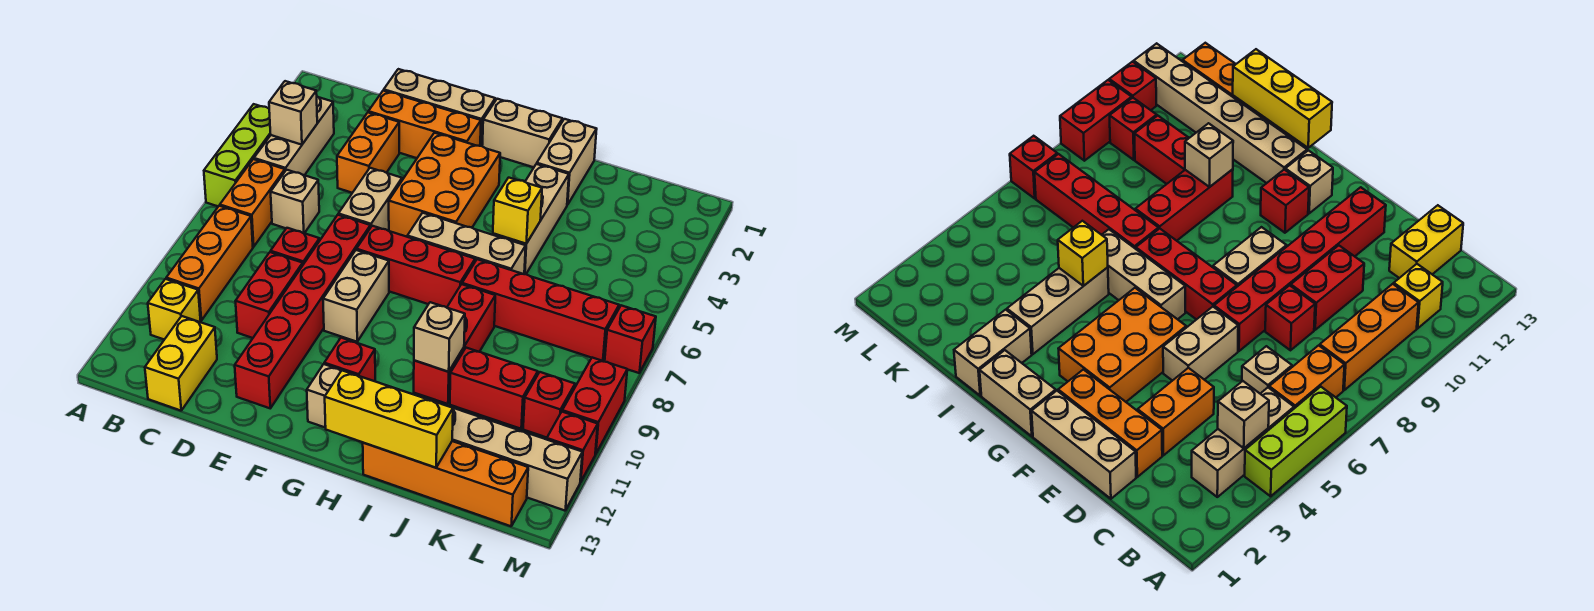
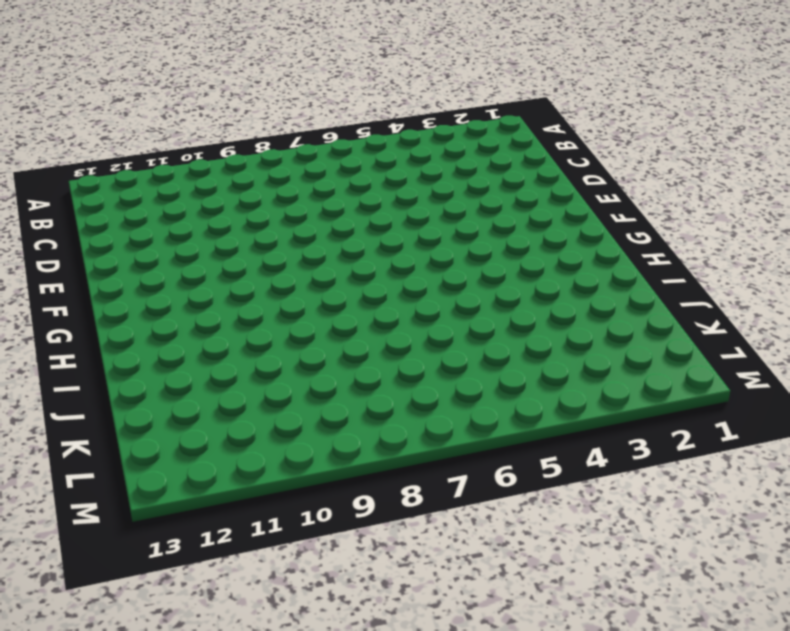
none -> lime brick A4:A6 level 1
none -> tan brick B3:B5 level 1
none -> orange brick B6:B7 level 1
none -> orange brick B8:B10 level 1

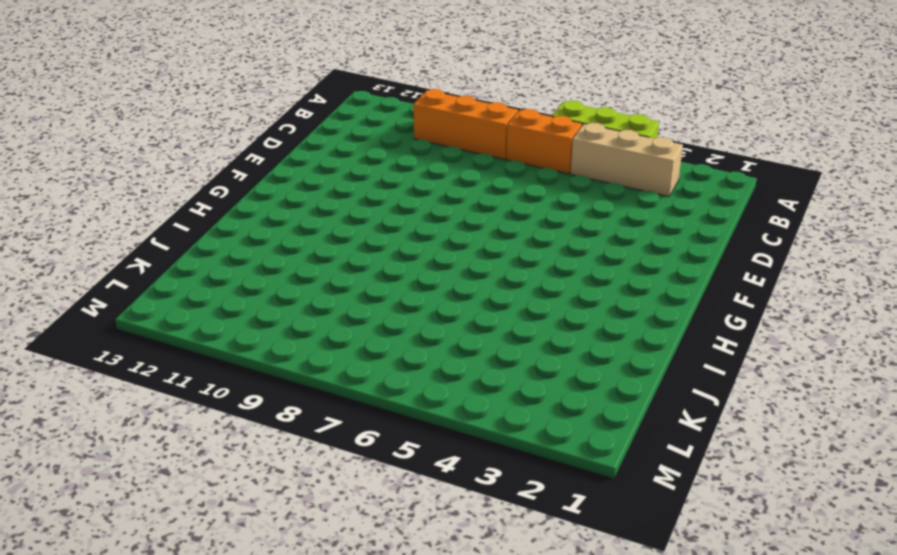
none -> yellow brick B11 level 1
none -> tan brick C6 level 1
none -> yellow brick C12:C13 level 1
none -> tan brick D1:F1 level 1

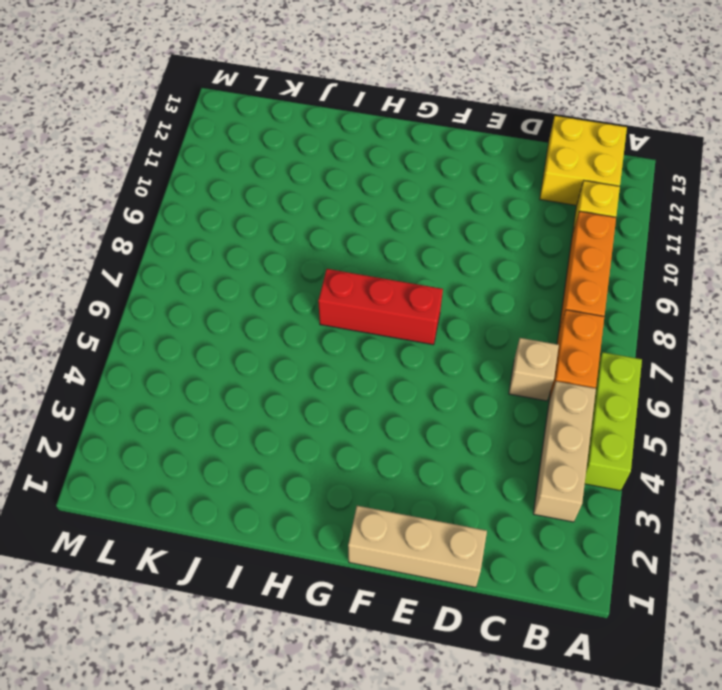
yellow brick B12:C13 level 1 -> yellow brick C12:C13 level 1
none -> orange brick D2:F2 level 1
none -> orange brick D3:D4 level 1
none -> red brick D8 level 1
none -> red brick D9:D10 level 1

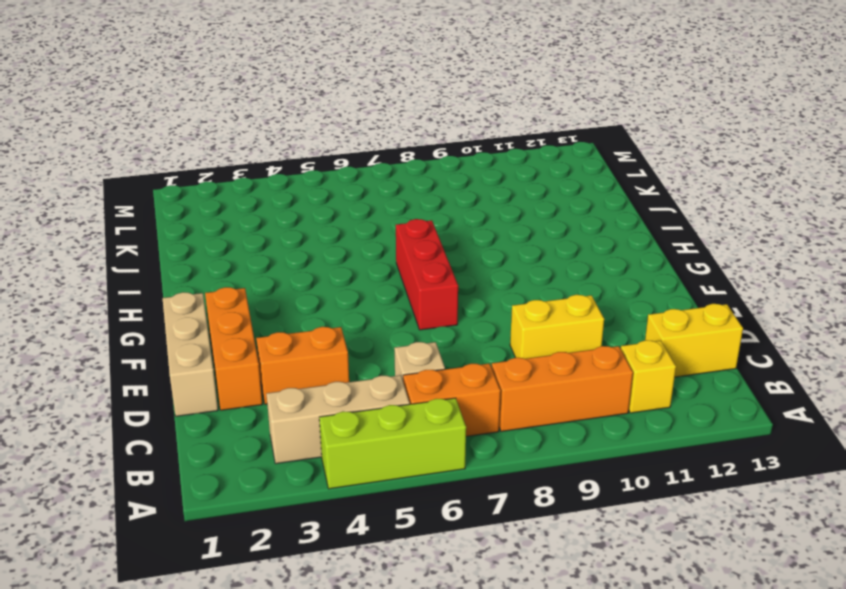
yellow brick D9:D10 level 1 -> red brick D9:D10 level 1
none -> red brick D8 level 1
none -> tan brick E5:E6 level 1
none -> red brick E7:E12 level 1
none -> orange brick F3:G5 level 1

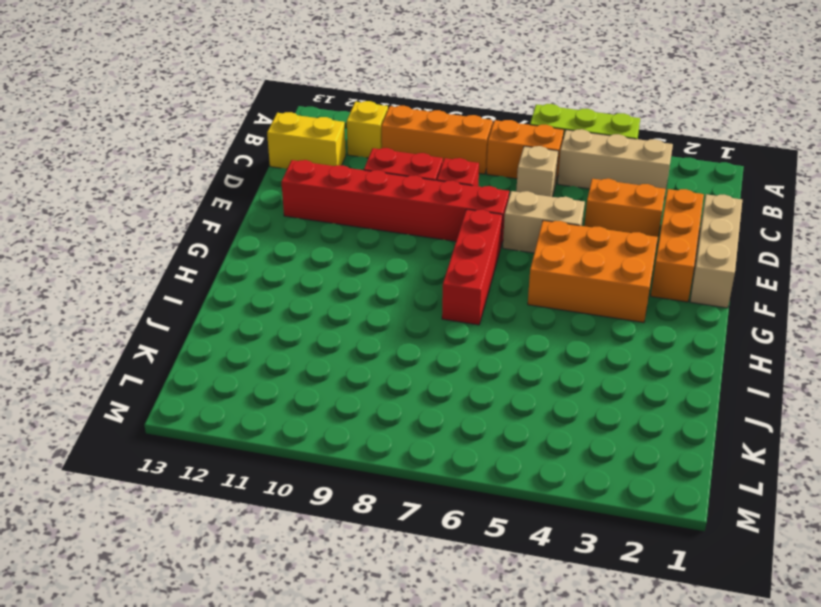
none -> tan brick F8:F9 level 1
none -> tan brick G1:H1 level 1
none -> tan brick G6:I6 level 1
none -> red brick G11 level 1

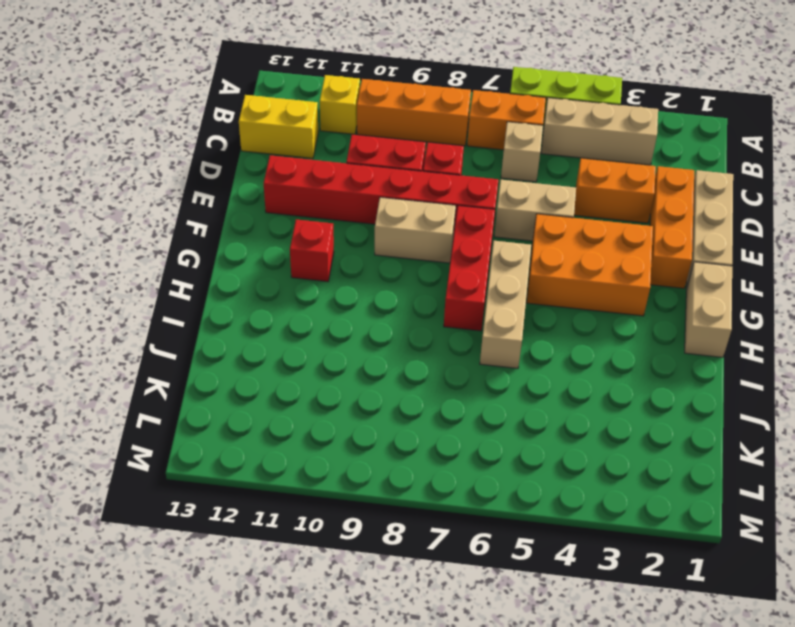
none -> tan brick G12 level 1
none -> tan brick H12:M12 level 1
none -> tan brick I1:I2 level 1
none -> tan brick I3:I5 level 1

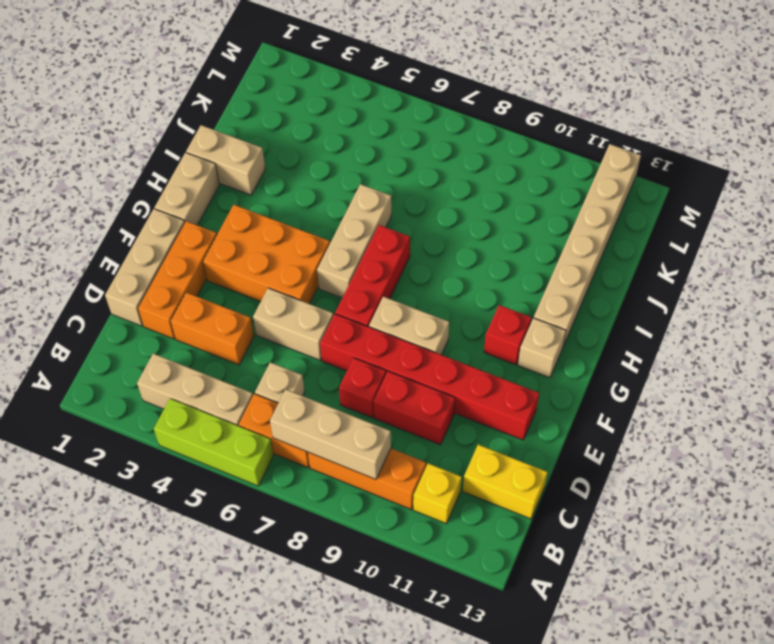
tan brick B7:B9 level 2 -> tan brick I3:I5 level 1
none -> red brick I7:L7 level 1
none -> red brick I8:I10 level 1
none -> orange brick I13:L13 level 1
none -> red brick J10:K10 level 1

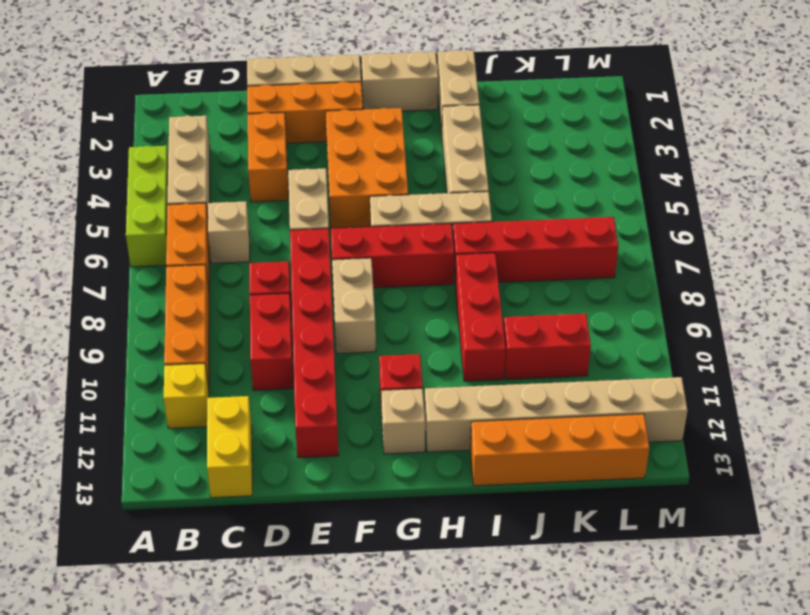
none -> red brick L10 level 1
none -> red brick M7 level 1
none -> red brick M9:M10 level 1
none -> red brick M11 level 1

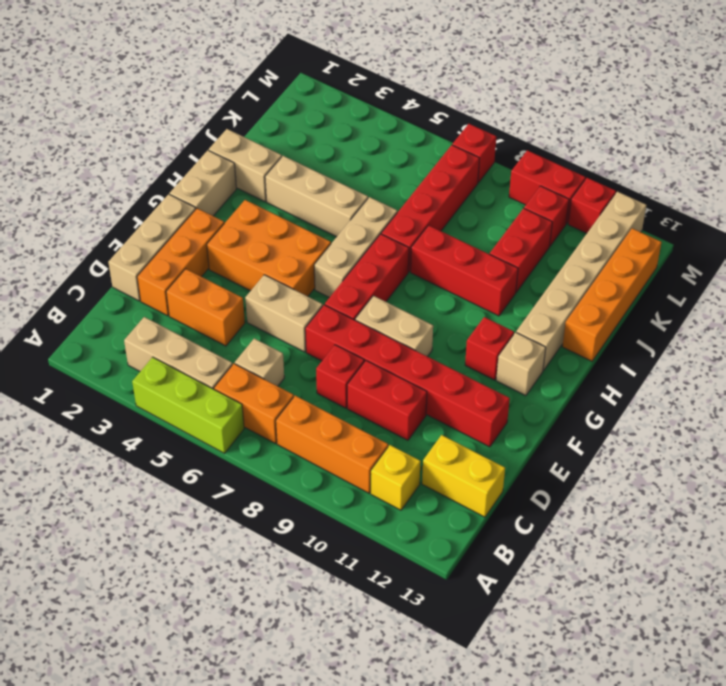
none -> tan brick B4 level 2
none -> yellow brick H13:J13 level 2
none -> yellow brick I5 level 2
none -> tan brick I10 level 2

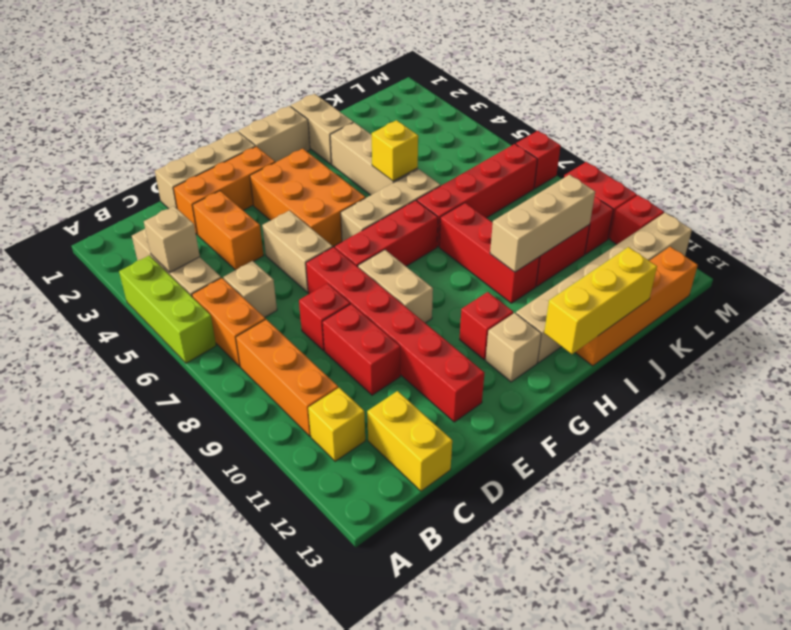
tan brick I10:K10 level 2 -> tan brick I10 level 2

